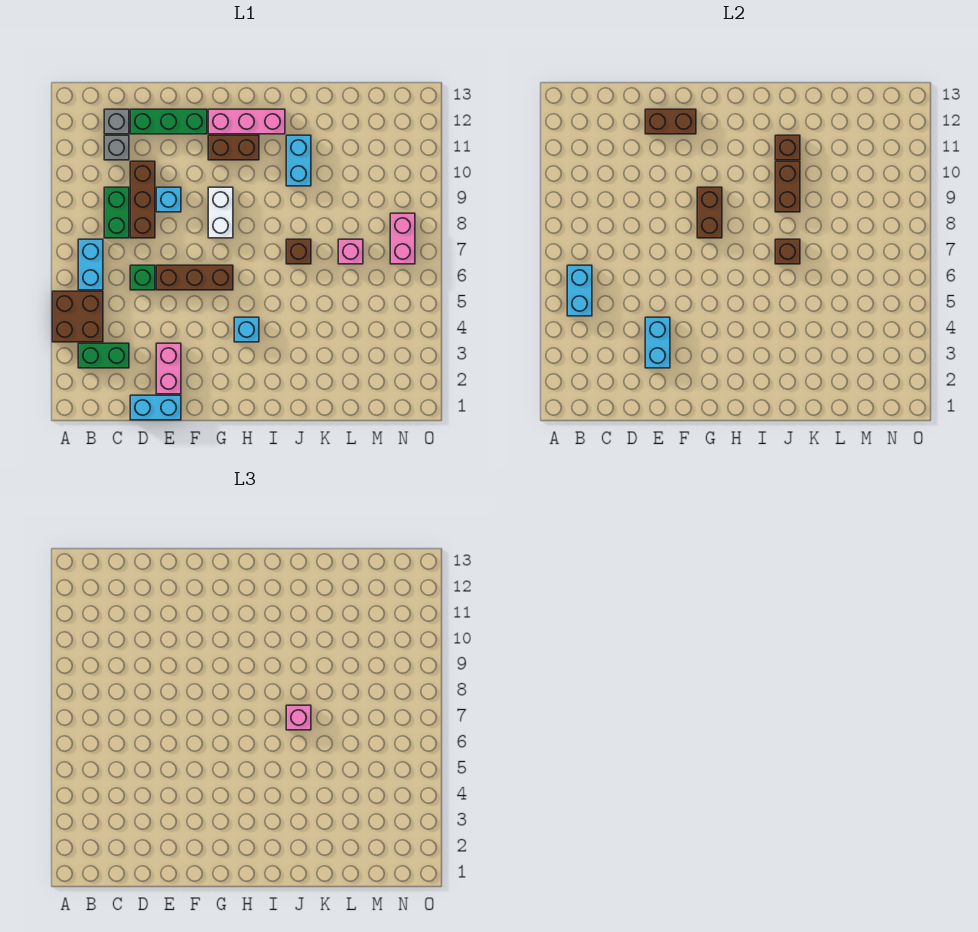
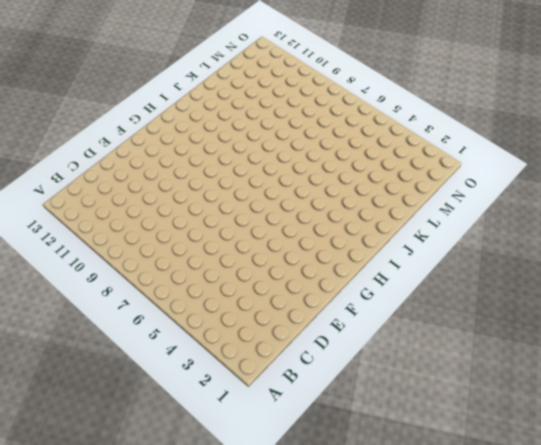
none -> brown brick A4:B5 level 1
none -> green brick B3:C3 level 1
none -> cyan brick B6:B7 level 1

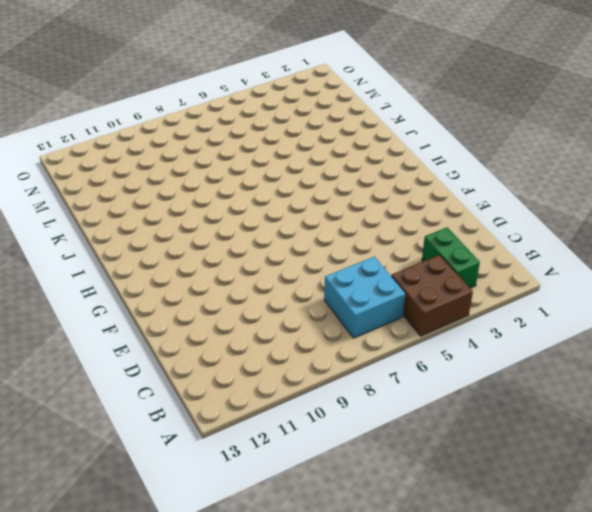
cyan brick B6:C7 level 1 -> cyan brick B6:B7 level 1
none -> green brick C8:C9 level 1
none -> grey brick C11 level 1
none -> grey brick C12 level 1

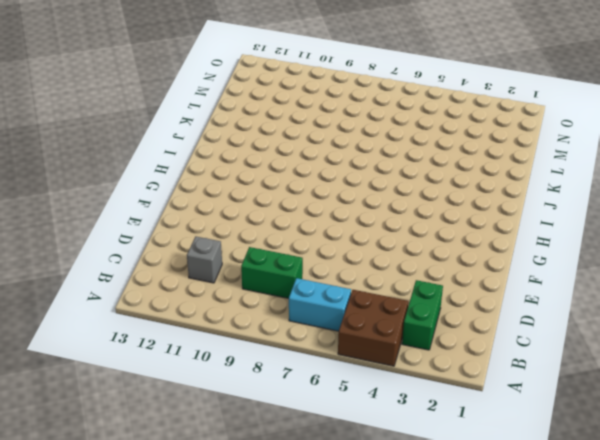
none -> grey brick C12 level 1
none -> cyan brick D1:E1 level 1
none -> green brick D6 level 1

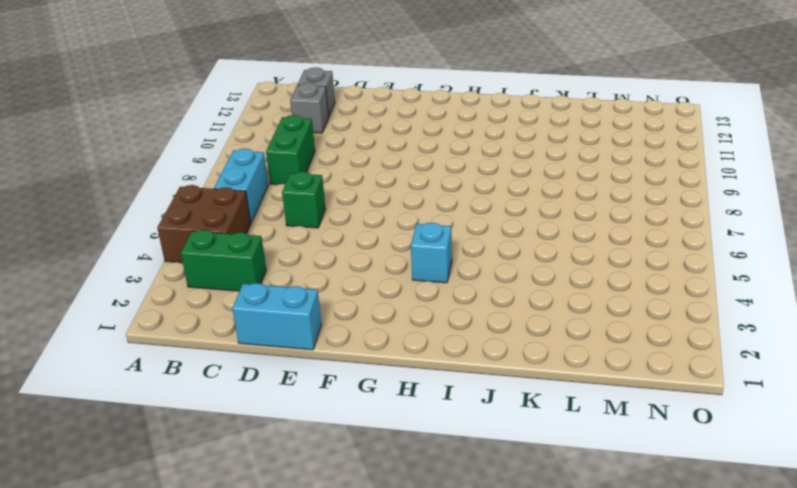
none -> brown brick D8:D10 level 1
none -> green brick D12:F12 level 1
none -> pink brick E2:E3 level 1

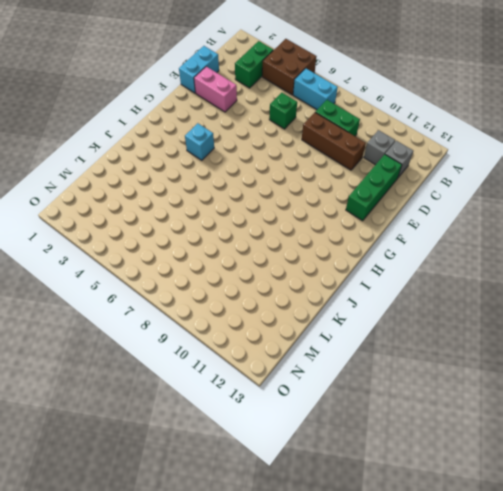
none -> brown brick E6:G6 level 1
none -> cyan brick E9 level 1
none -> white brick G8:G9 level 1

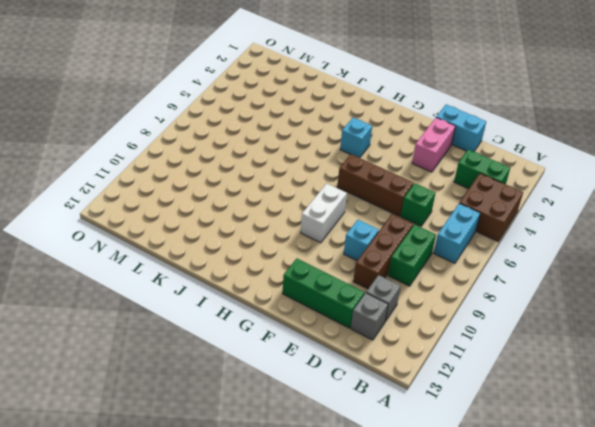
none -> brown brick G11:H11 level 1
none -> pink brick G12:I12 level 1
none -> brown brick J7 level 1

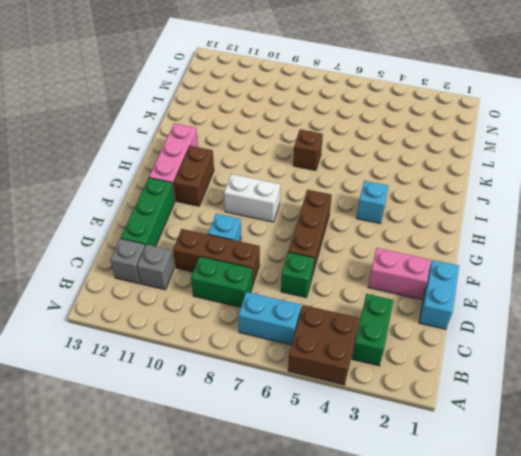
none -> cyan brick J10:J11 level 1
none -> pink brick L7 level 1
none -> pink brick N7:N8 level 1

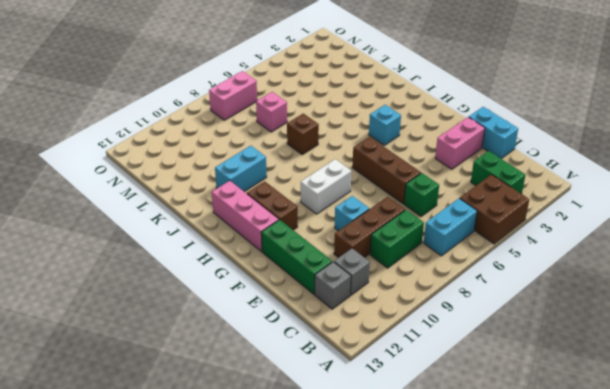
none -> cyan brick B5:B6 level 2
none -> cyan brick E3:E4 level 2
none -> brown brick E12:F12 level 2

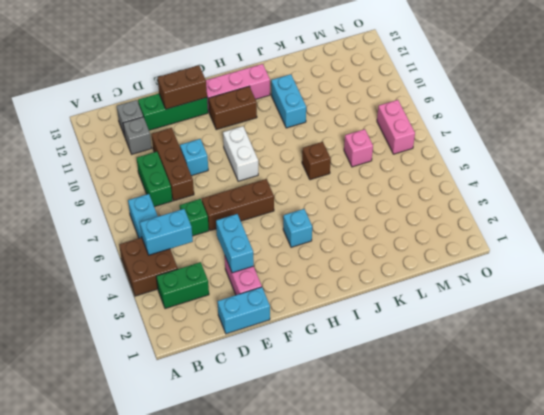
cyan brick B5:C5 level 2 -> cyan brick B5:B6 level 2
none -> brown brick G8:G9 level 2
none -> brown brick J7 level 2
none -> brown brick J9:J10 level 2

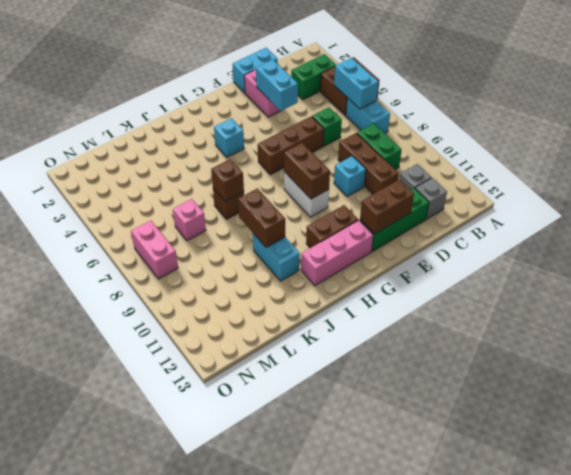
none -> brown brick J11 level 2
none -> pink brick J7 level 3

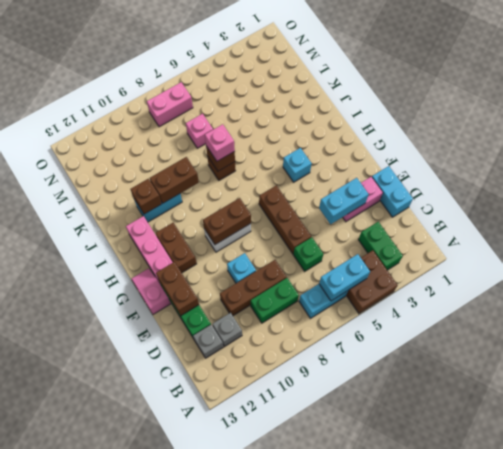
pink slope F13:G13 level 1 top F -> none

